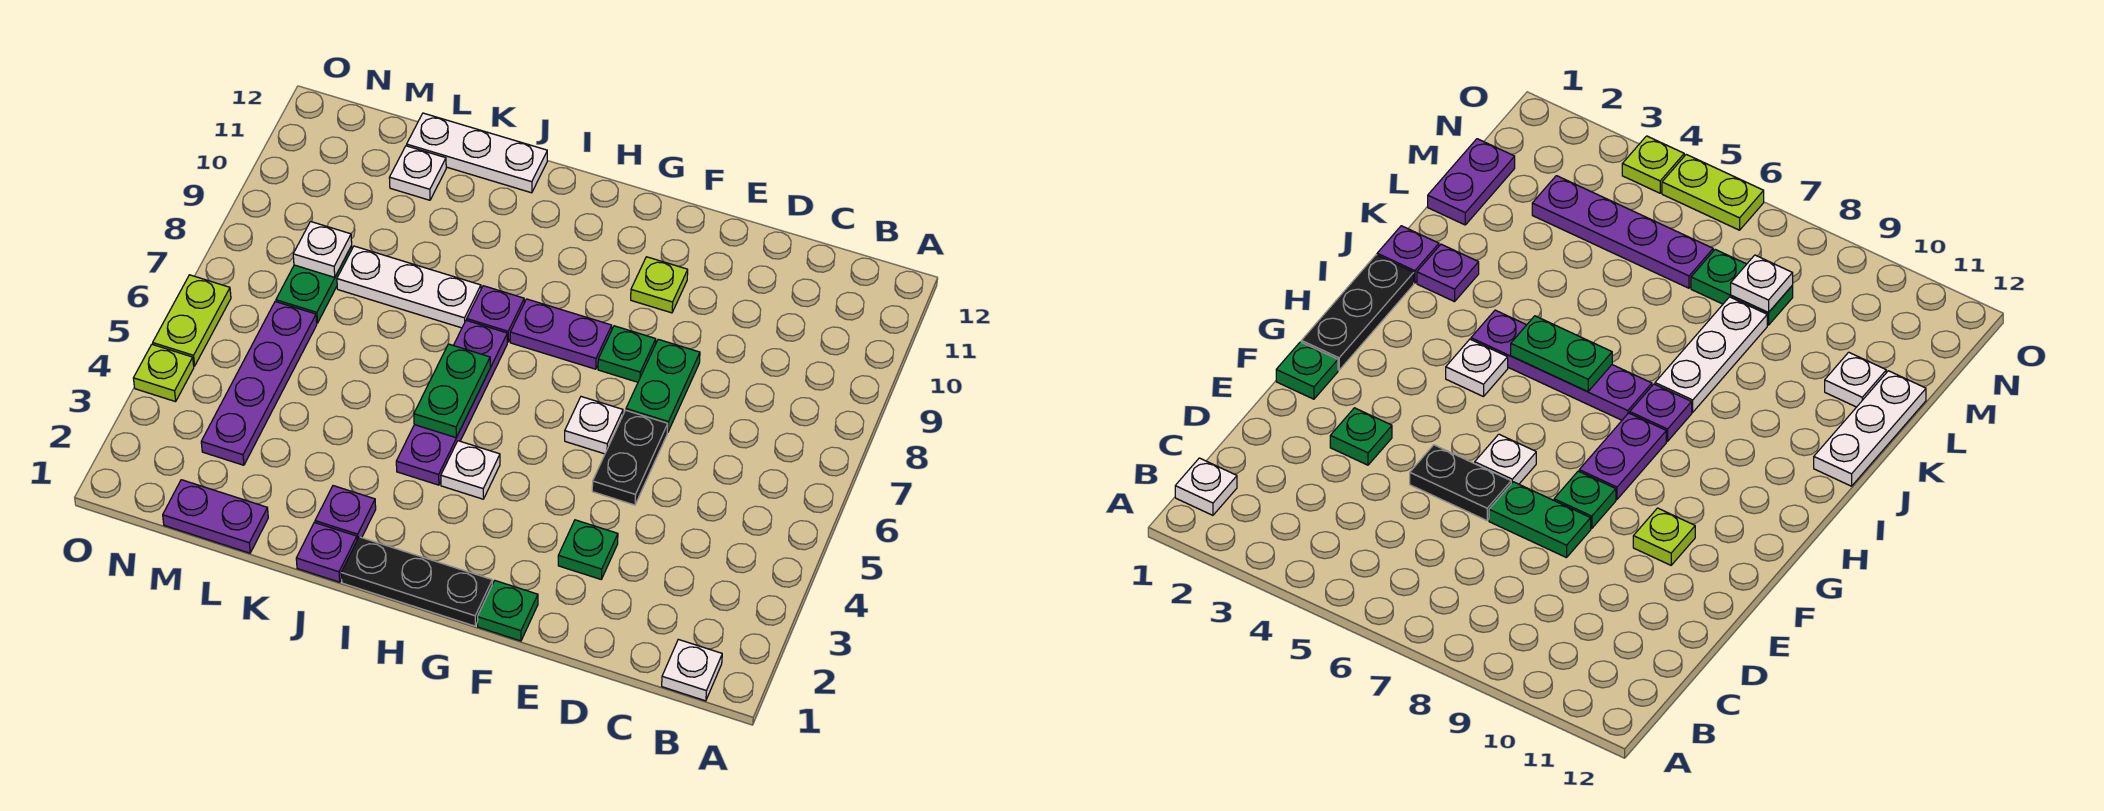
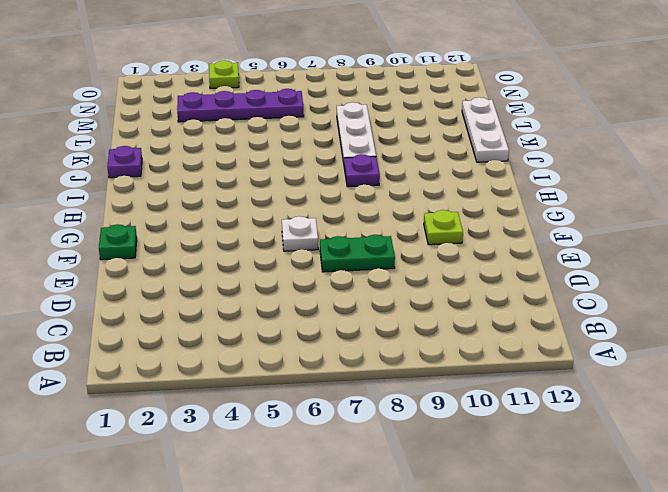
none -> white plate B1 level 1
none -> green plate E3 level 1
none -> black plate E5:E6 level 1

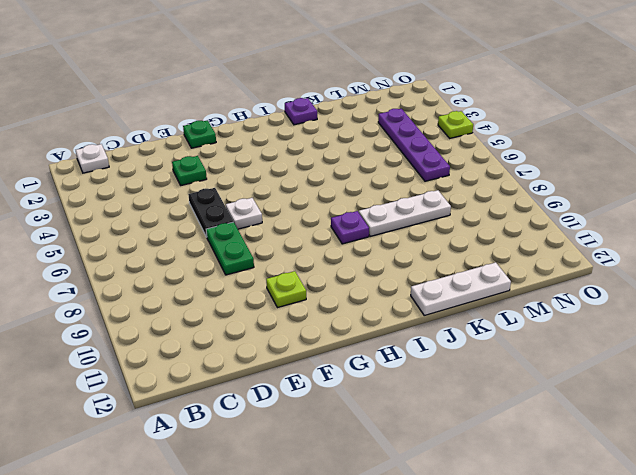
none -> green plate F8 level 1
none -> black plate G1:I1 level 1
none -> purple plate G8:H8 level 1

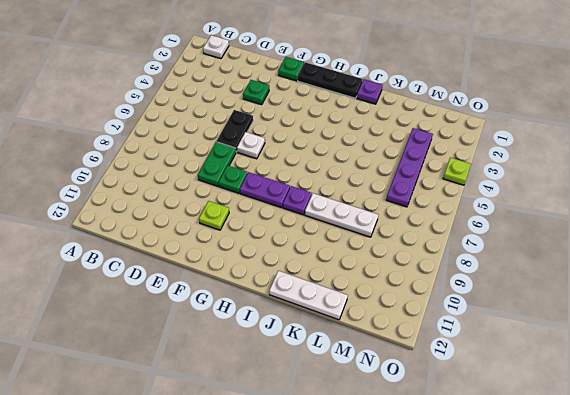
none -> white plate H4 level 1
none -> purple plate I4:I7 level 1
none -> purple plate J2 level 1

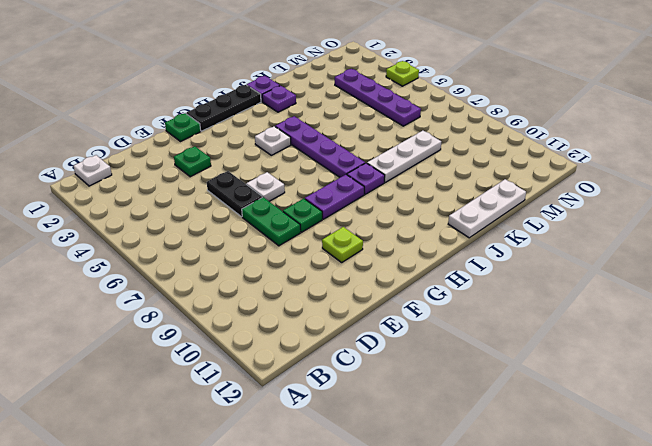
none -> purple plate L1:M1 level 1
none -> white plate L11 level 1
none -> green plate M7:M8 level 1

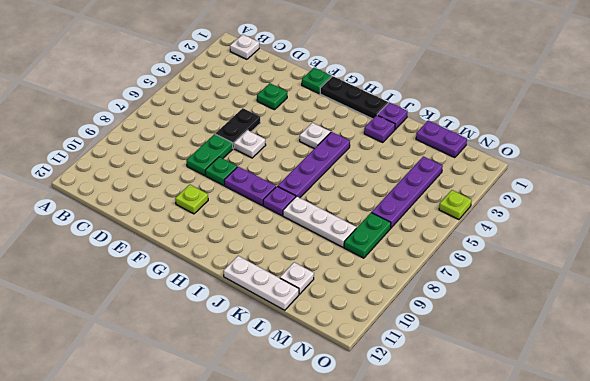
none -> lime plate O5:O6 level 1
none -> green plate I5:I6 level 2
none -> white plate M8 level 2

